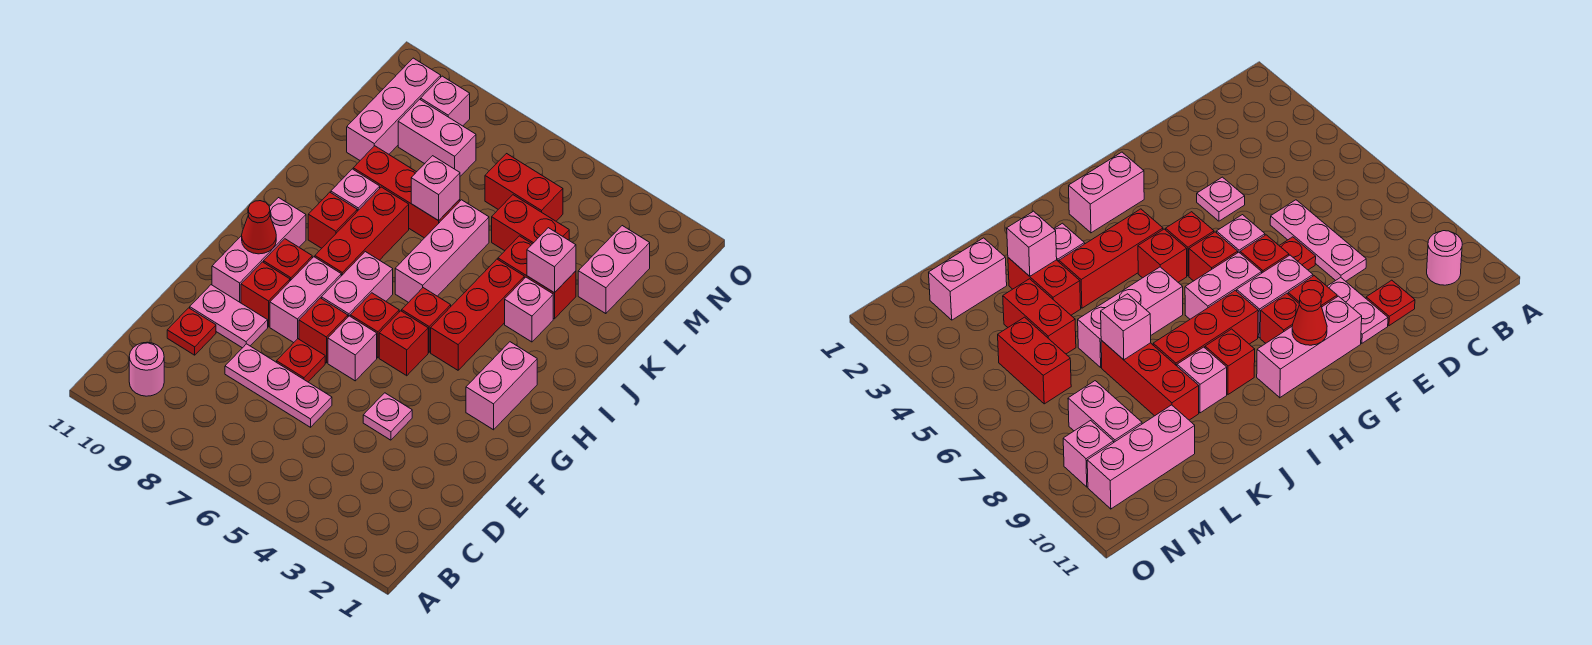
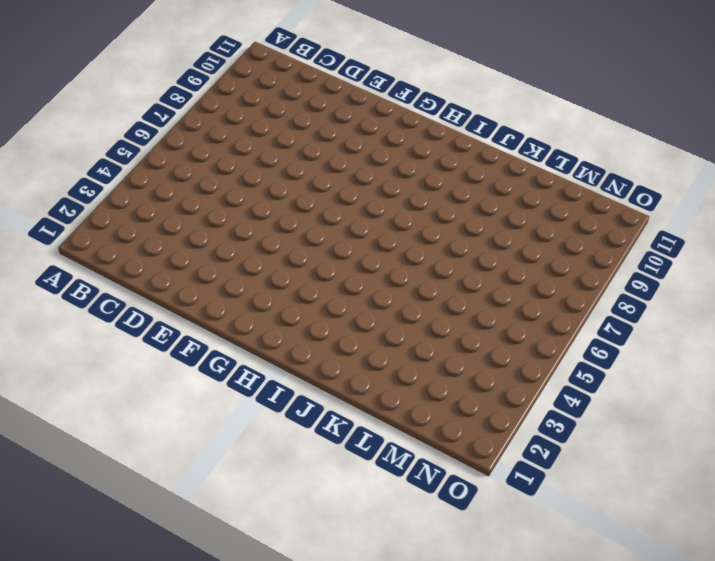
none -> pink round brick B10 level 1
none -> pink plate D6:D8 level 1
none -> red plate D10 level 1
none -> pink plate E4 level 1

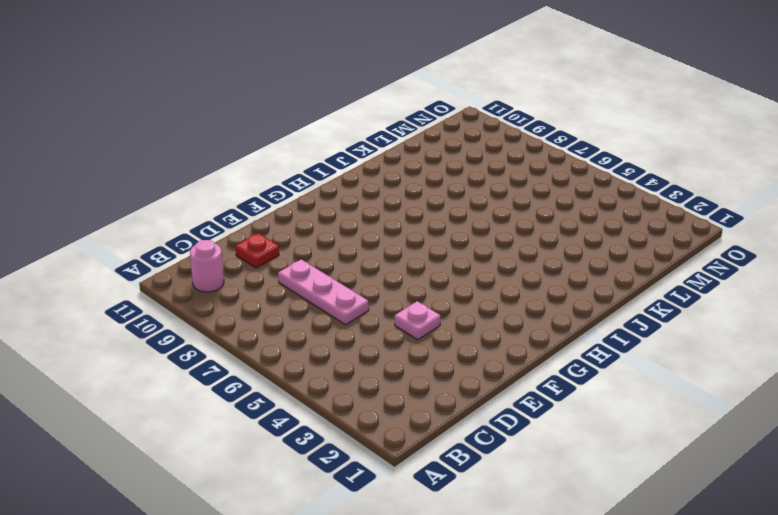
none -> red plate E7 level 1
none -> pink plate E9:E10 level 1
none -> pink brick F6 level 1
none -> red brick F7 level 1

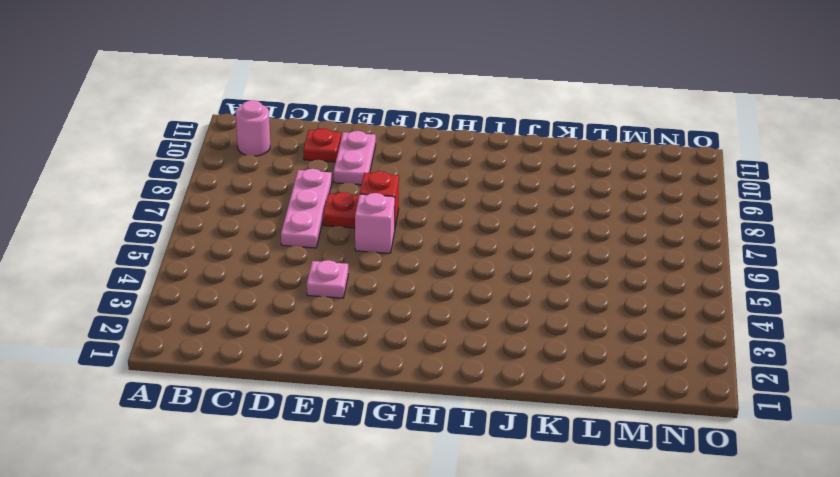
none -> pink brick F8:G8 level 1
none -> red brick F9 level 1
none -> pink brick F10:H10 level 1
none -> pink brick G2:H2 level 1

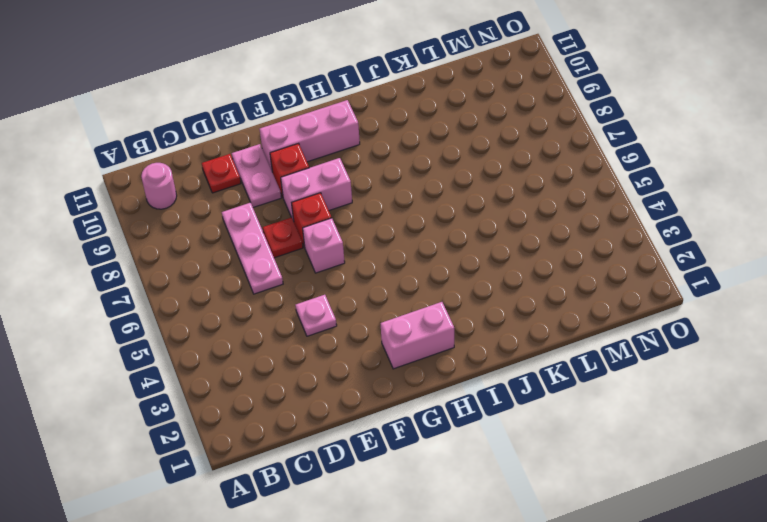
none -> red brick G5 level 1
none -> red brick G6 level 1
none -> pink brick G7:H7 level 1
none -> red brick G9 level 1

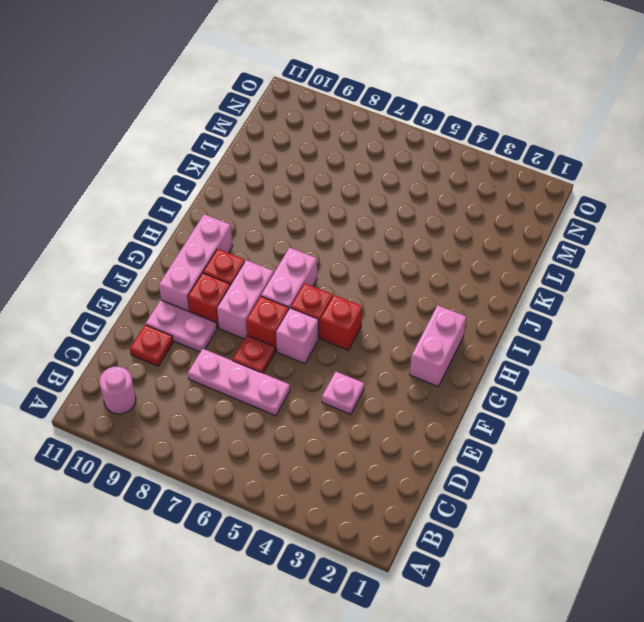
none -> red brick H4:J4 level 1
none -> red brick H5 level 1
none -> red brick H8:J8 level 1
none -> pink brick I6:K6 level 1

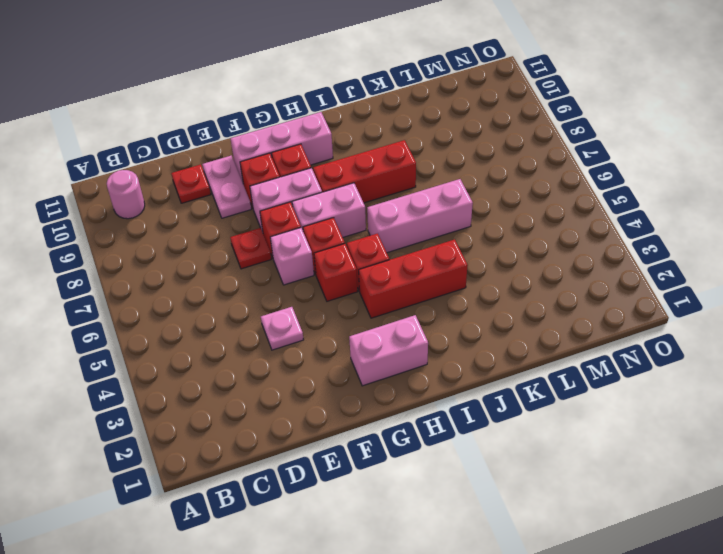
none -> pink plate D6:D8 level 1
none -> red brick I9 level 1
none -> pink brick J3 level 1
none -> pink brick J9 level 1

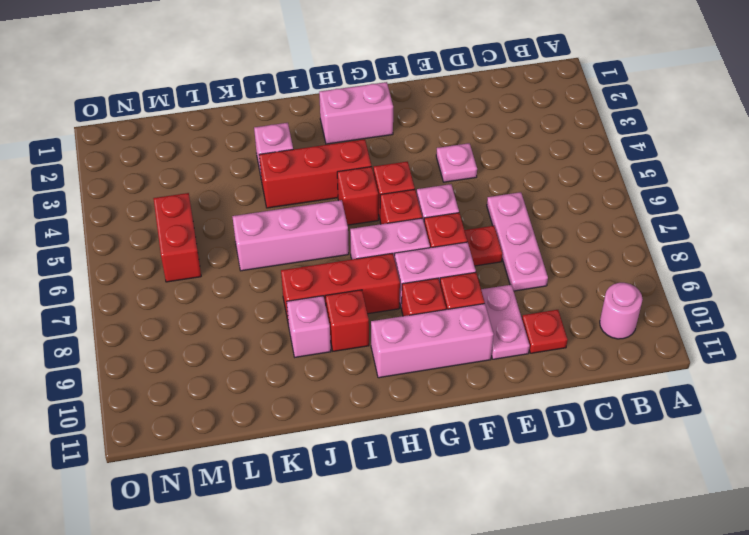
none -> red brick K3:K4 level 1
none -> red brick K7:K9 level 1
none -> pink brick L2:M2 level 1
none -> red brick L4:L5 level 1

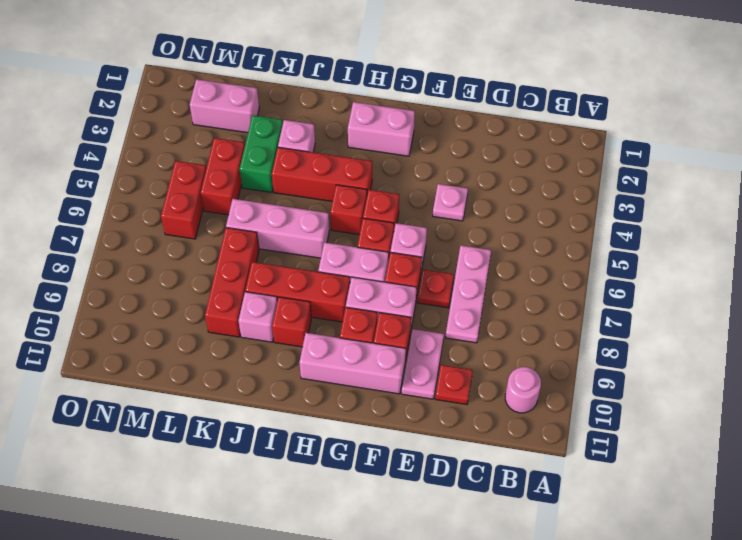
green brick K3:K4 level 1 -> red brick K3:K4 level 1
none -> pink brick L10:N10 level 1
none -> pink brick M8:M9 level 1
none -> pink brick N9 level 1
none -> red cone G10 level 2

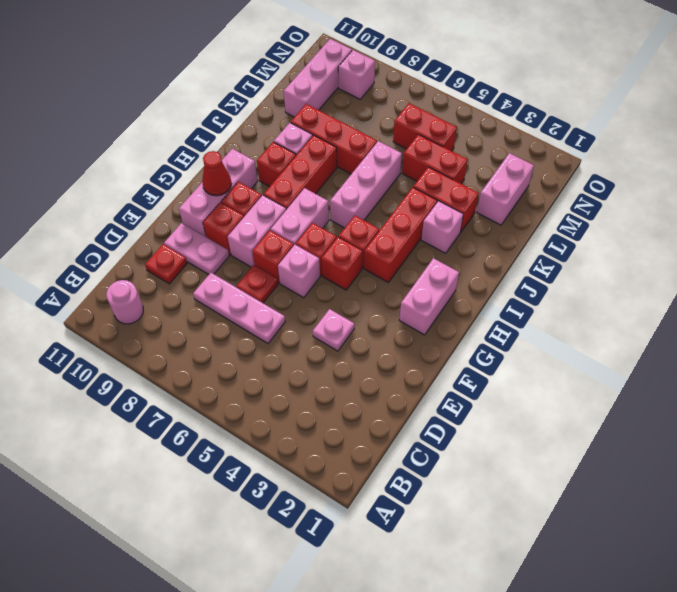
none -> pink brick M8:M9 level 1
none -> pink brick K3 level 2
none -> pink brick K7 level 2

